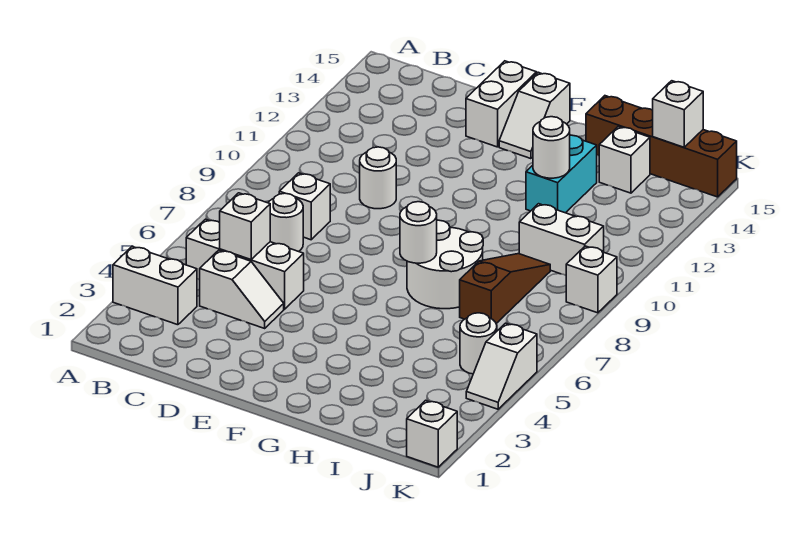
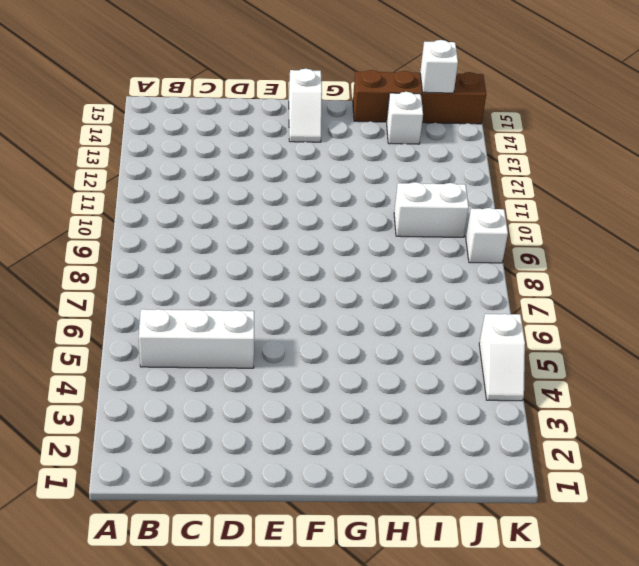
none -> white brick A3:B3 level 1
none -> white slope C4:D4 level 1 top C
none -> white round brick C7 level 1

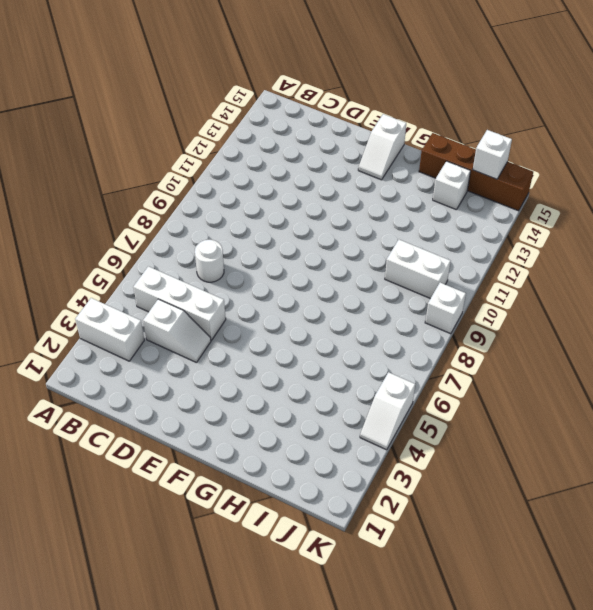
none -> white brick C8 level 1
none -> white round brick D10 level 1
none -> white brick E14:E15 level 1

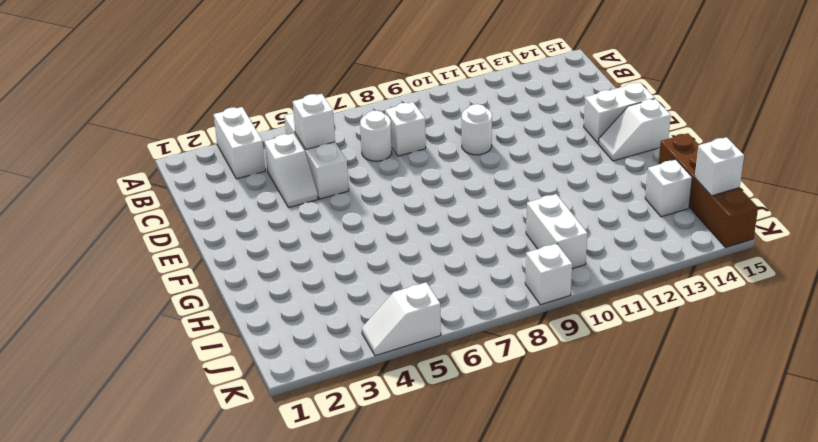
none -> white round brick G7:H8 level 1
none -> cyan brick H12:H13 level 1
none -> brown slope I7:I9 level 1 top 7

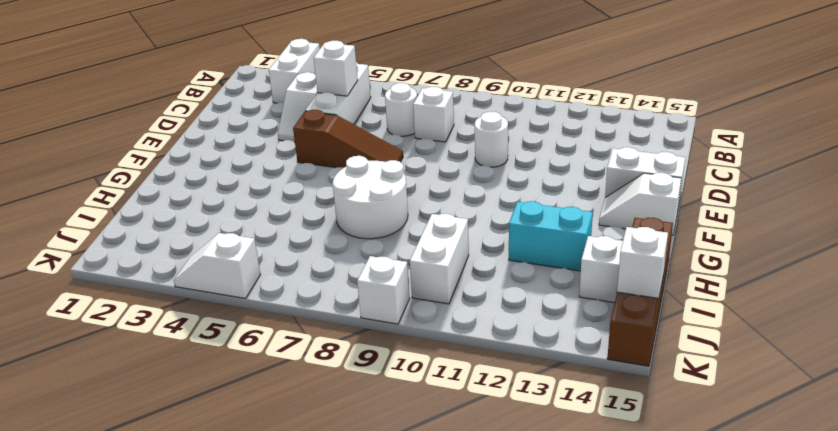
brown slope E5:E7 level 1 top 5 -> brown slope I7:I9 level 1 top 7
none -> white round brick J5 level 1
none -> white brick K1 level 1
none -> white round brick G7 level 2

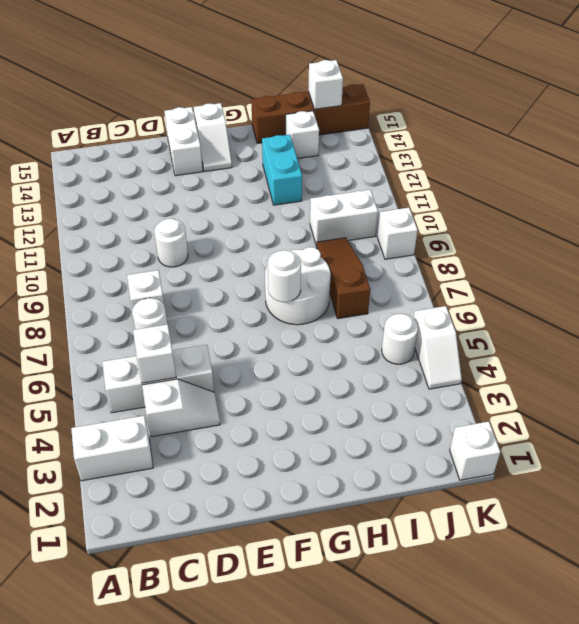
none -> white round brick H12 level 2

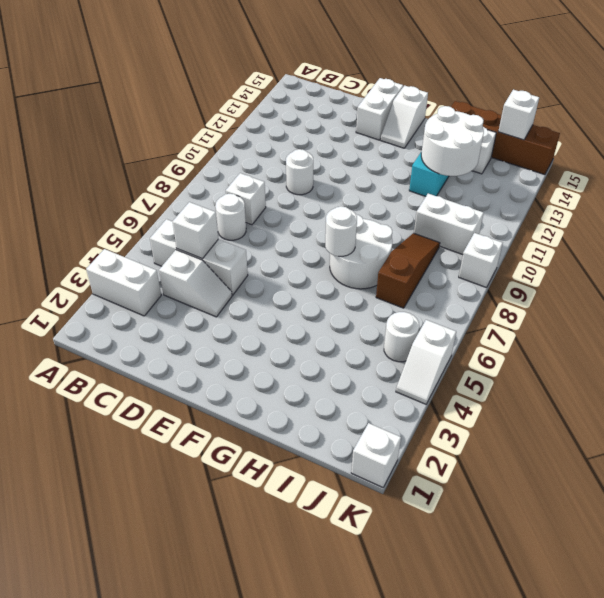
white round brick H12:I13 level 2 -> white round brick H12 level 2

